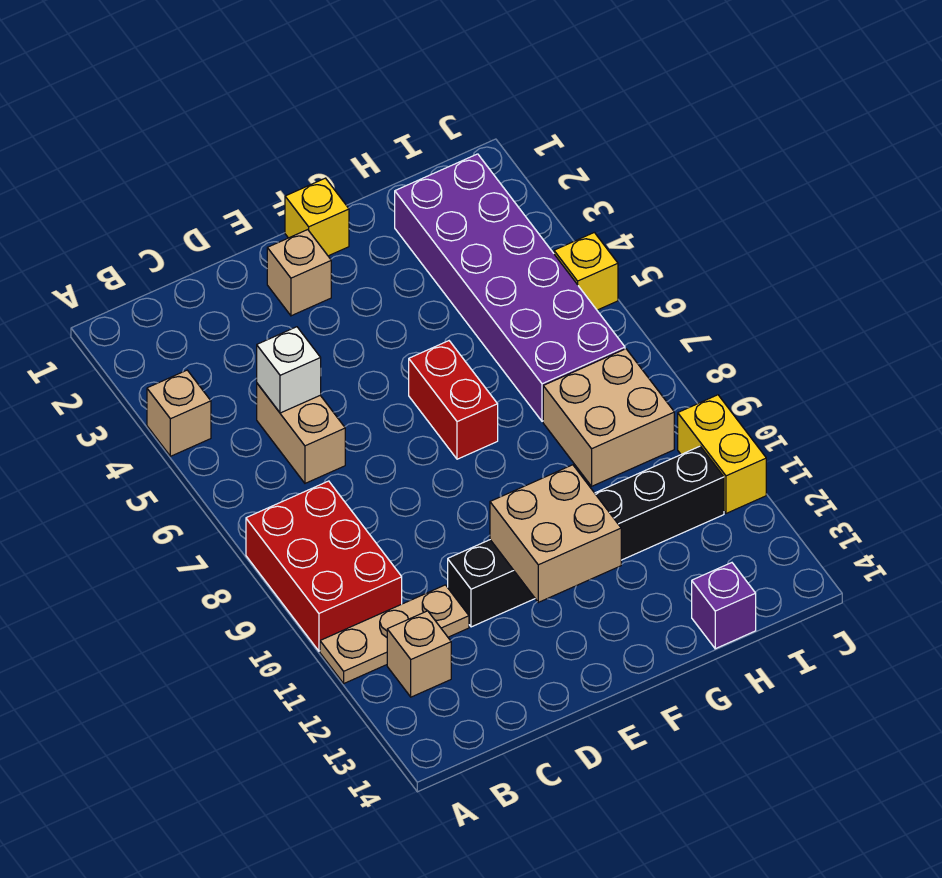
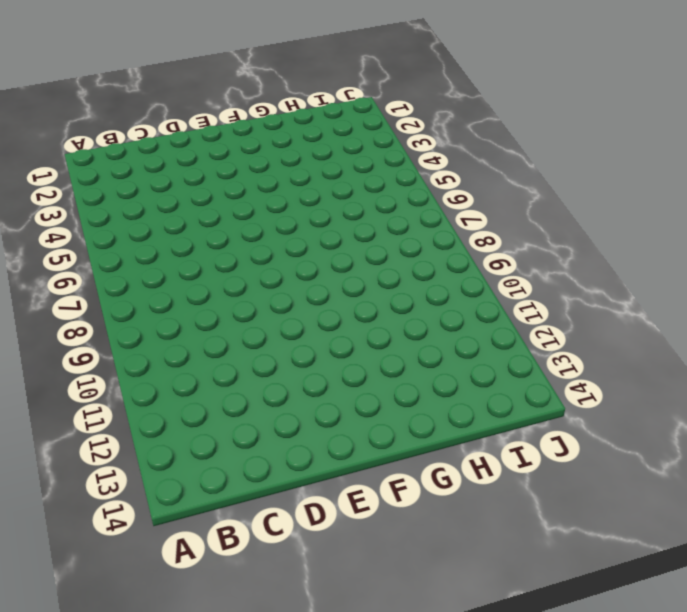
none -> tan brick A4 level 1
none -> red brick A8:B10 level 1
none -> tan plate A11:C11 level 1

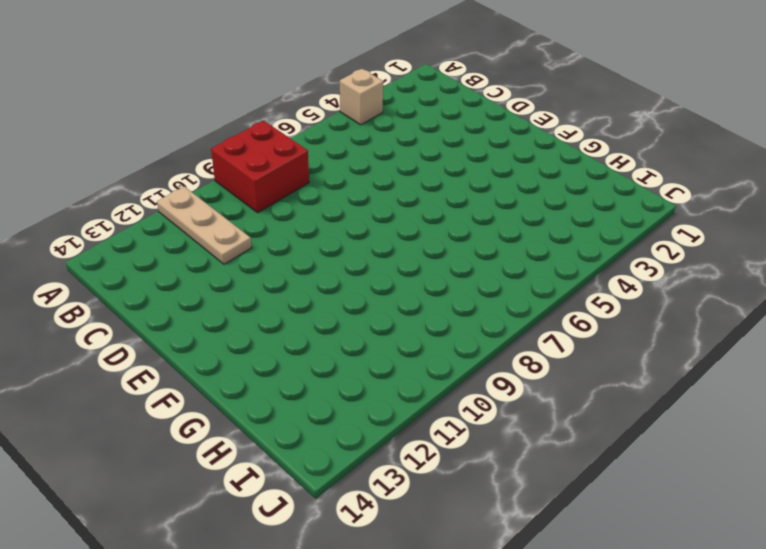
red brick A8:B9 level 1 -> red brick A8:B10 level 1
none -> tan brick B12 level 1
none -> tan brick C5:C6 level 1
none -> black brick D11:I11 level 1

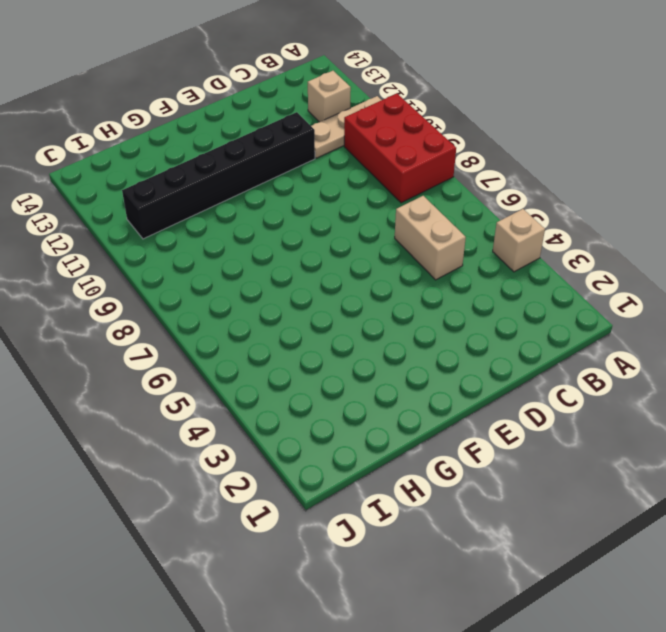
none -> tan brick E2 level 1
none -> yellow brick F1 level 1
none -> red brick F6:F7 level 1

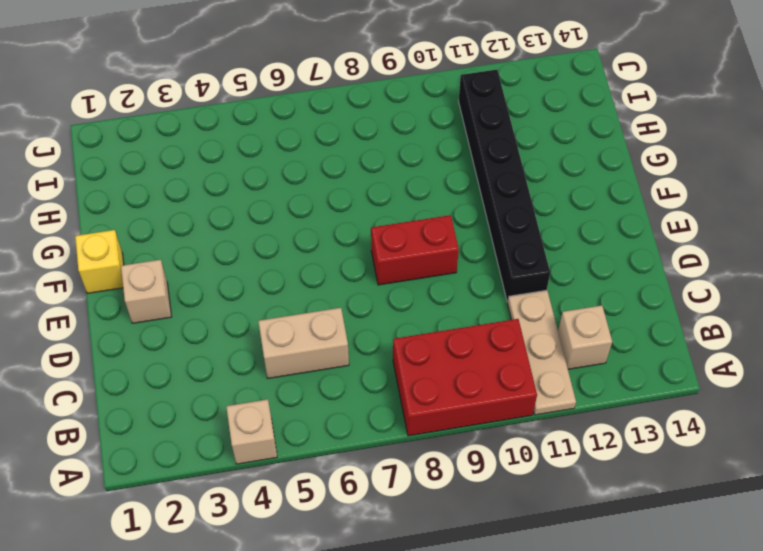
red brick E8:E9 level 1 -> red brick F6:F7 level 1
none -> purple brick H2:I7 level 1
none -> tan brick H8:I9 level 1
none -> purple brick H14 level 1

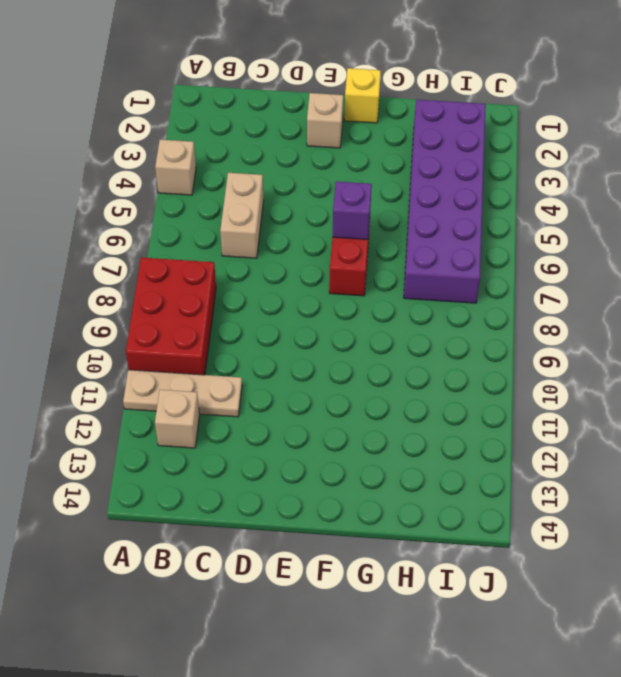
purple brick F6 level 2 -> purple brick H14 level 1
none -> black brick D11:I11 level 1
none -> tan brick H8:I9 level 1
none -> yellow brick J5 level 1

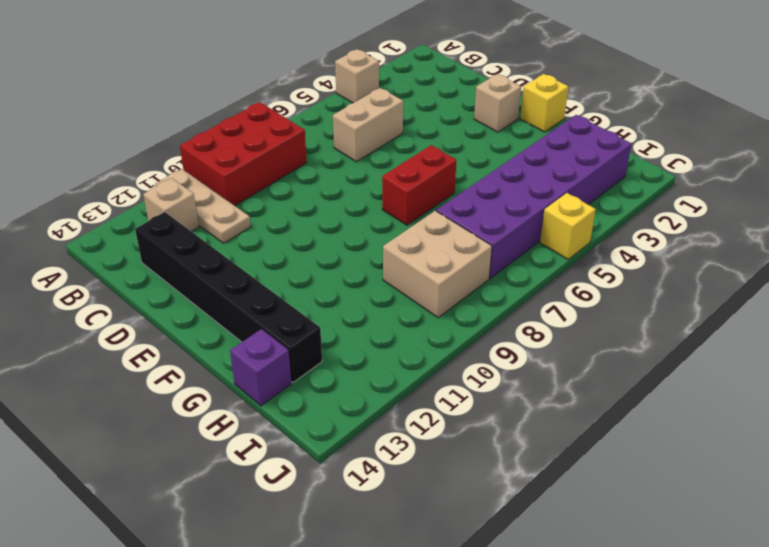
black brick C13:H13 level 1 -> black brick D11:I11 level 1
none -> yellow brick J10:J11 level 1
none -> white brick C5 level 2
none -> tan brick E11:F12 level 2

